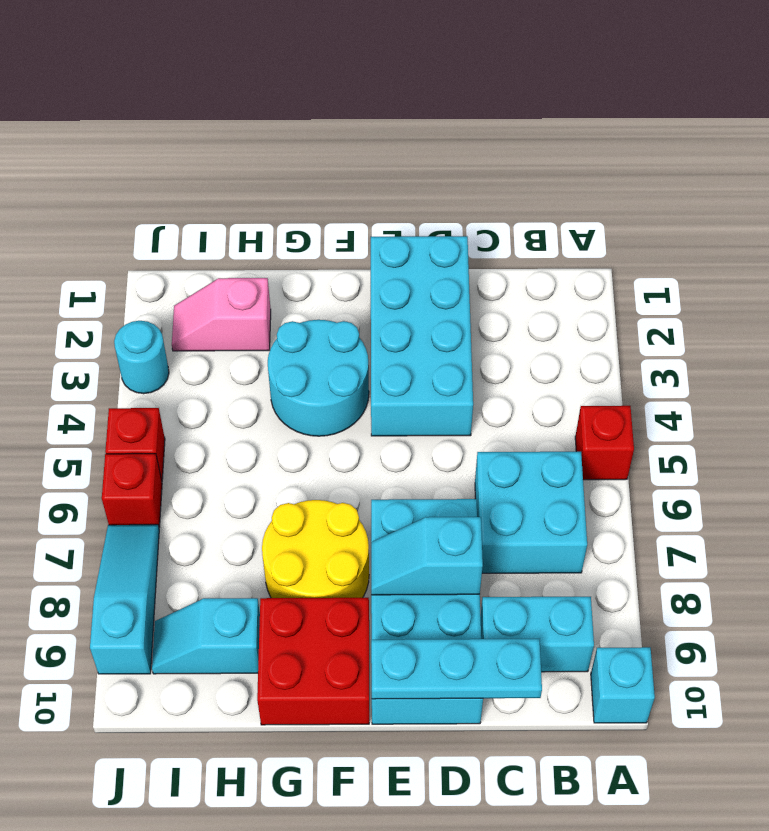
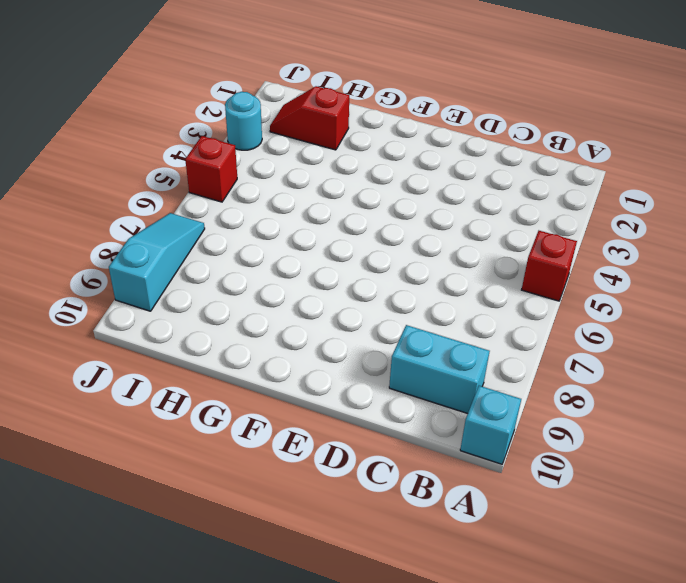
red slope H2:I2 level 1 top H -> pink slope H2:I2 level 1 top H
none -> cyan brick B6:C7 level 1
none -> cyan brick D1:E4 level 1
none -> cyan brick D7:E10 level 1

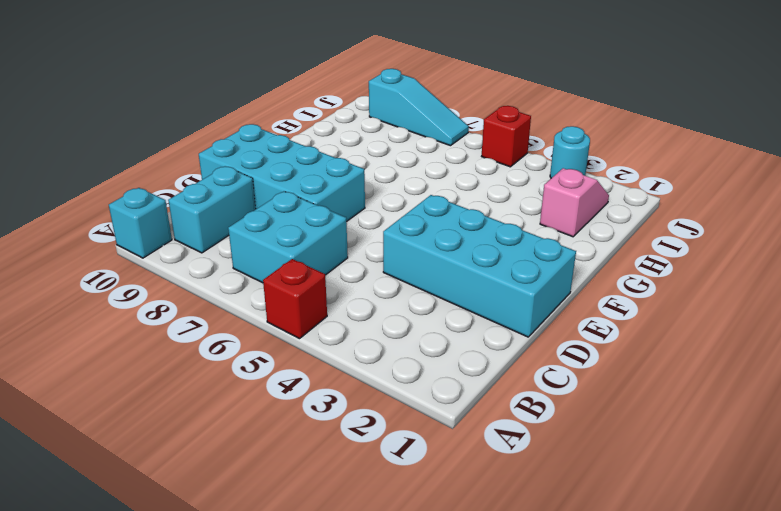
none -> cyan round brick F3:G4 level 1
none -> yellow round brick F7:G8 level 1
none -> red brick F9:G10 level 1

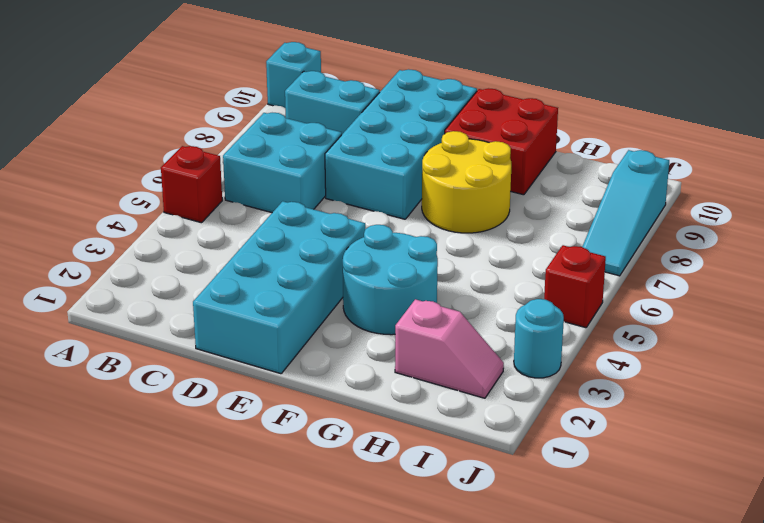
none -> cyan slope H9:I9 level 1 top H
none -> red brick J6 level 1
none -> cyan plate C10:E10 level 2

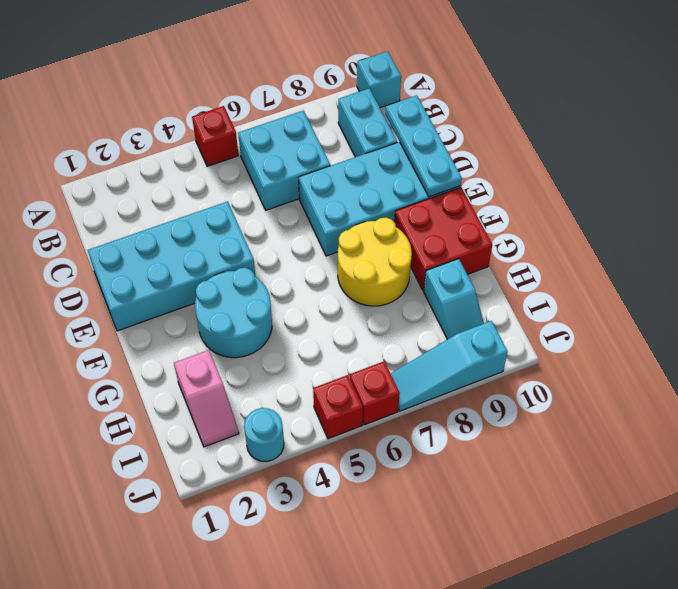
none -> cyan slope D8:E8 level 2 top D

